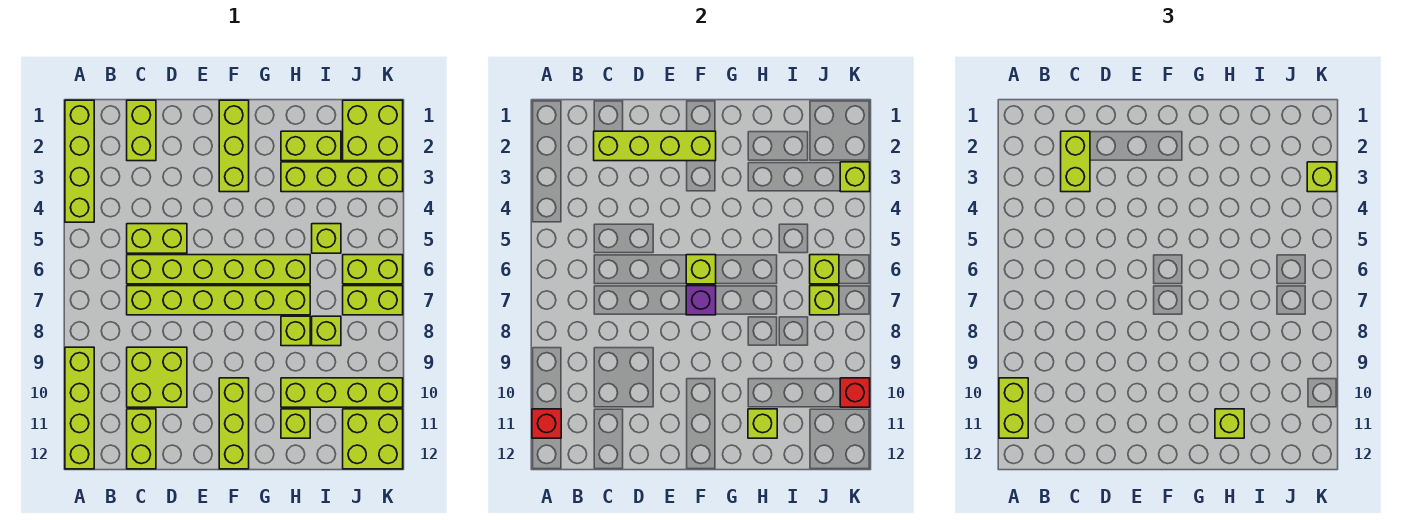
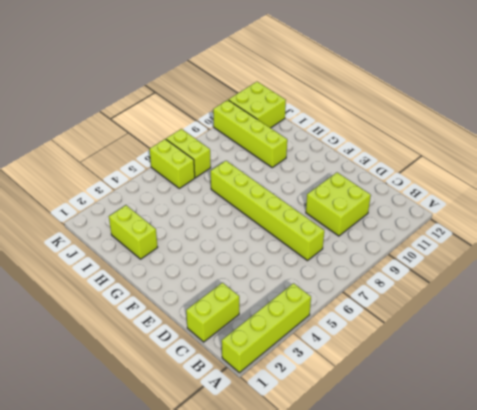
none -> lime brick A9:A12 level 1
none -> lime brick C5:D5 level 1
none -> lime brick C6:H6 level 1
none -> lime brick C11:C12 level 1

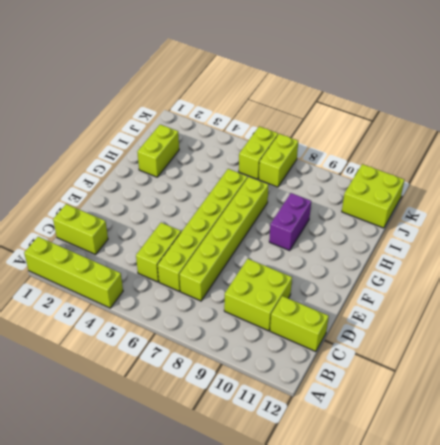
purple brick G9:H9 level 1 -> none
none -> lime brick A9:A12 level 1
none -> lime brick F1:F3 level 1
none -> lime brick F10:F12 level 1
none -> lime brick H3:K3 level 1

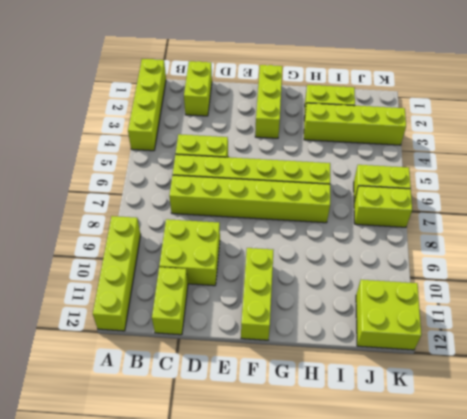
none -> lime brick H8 level 1
none -> lime brick H10:K10 level 1
none -> lime brick H11 level 1
none -> lime brick I5 level 1

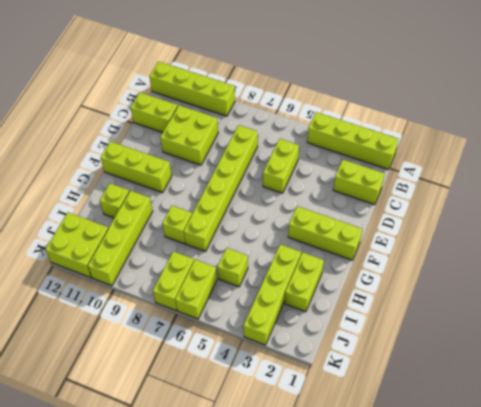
none -> lime brick C6:H6 level 1
none -> lime brick I8 level 1
none -> lime brick J1:K2 level 1
none -> red brick A11 level 2

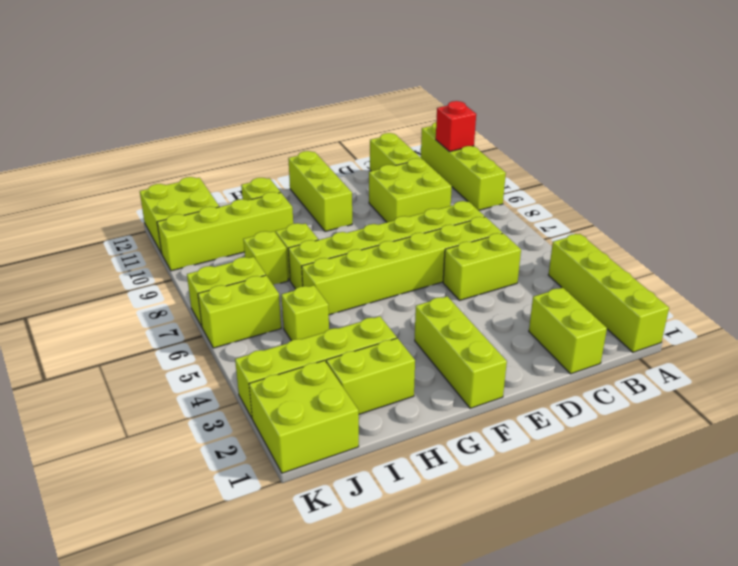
none -> lime brick C2:F2 level 2
none -> lime brick F6 level 2
none -> purple brick F7 level 2
none -> lime brick H11 level 2

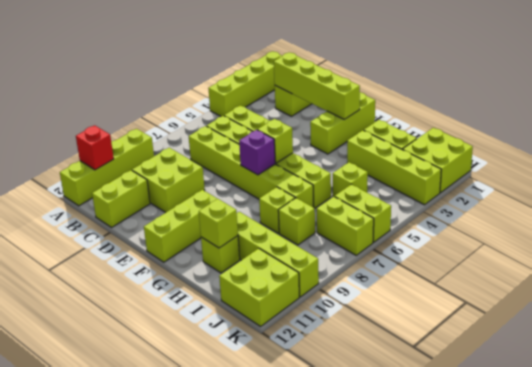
none -> lime brick J6 level 2
none -> lime brick J7 level 2
none -> lime brick K3 level 2
none -> red brick K10 level 2

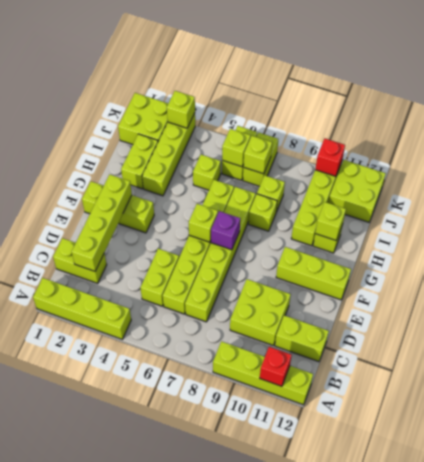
none -> lime brick A10:A11 level 3
none -> lime brick C2:C3 level 3
none -> lime brick H11 level 3
none -> lime brick K3 level 3

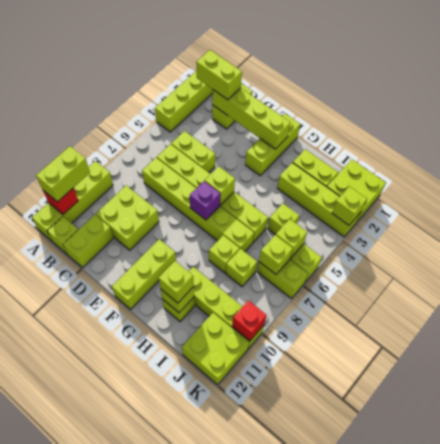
lime brick B2:C2 level 3 -> lime brick C2:C3 level 3
lime brick B12 level 1 -> lime brick K3 level 3

